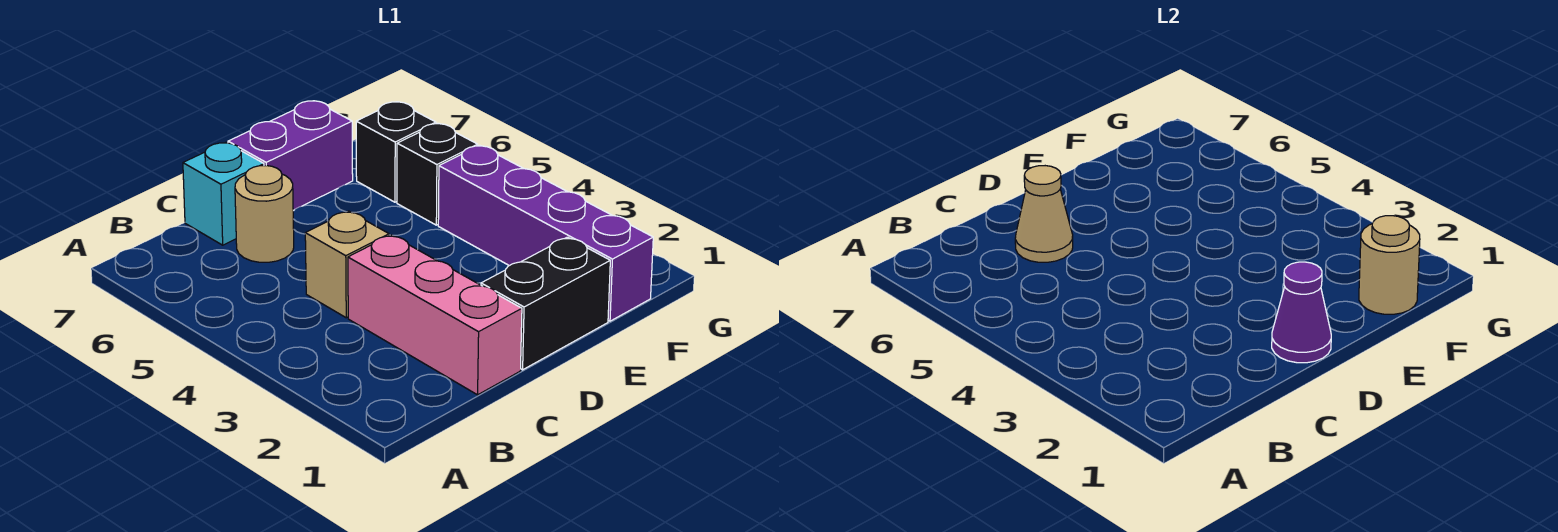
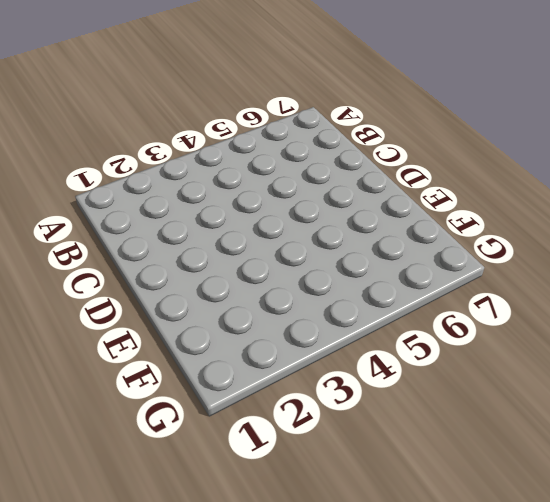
none -> pink brick C1:C3 level 1
none -> tan brick C4 level 1
none -> tan round brick C6 level 1

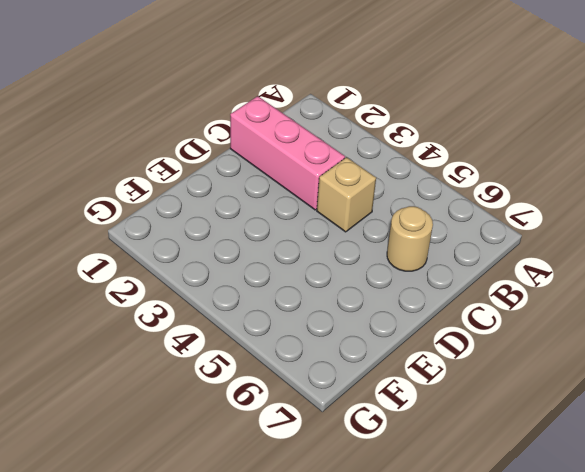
none -> cyan brick C7 level 1
none -> black brick D1:E1 level 1
none -> purple brick D7:E7 level 1

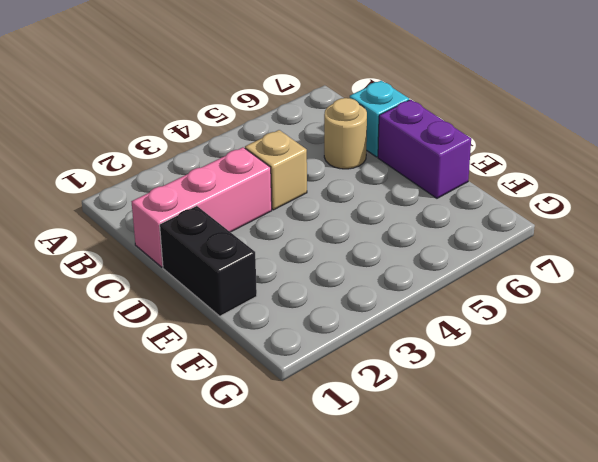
none -> purple brick F1:F4 level 1
none -> black brick F5 level 1
none -> black brick F6 level 1

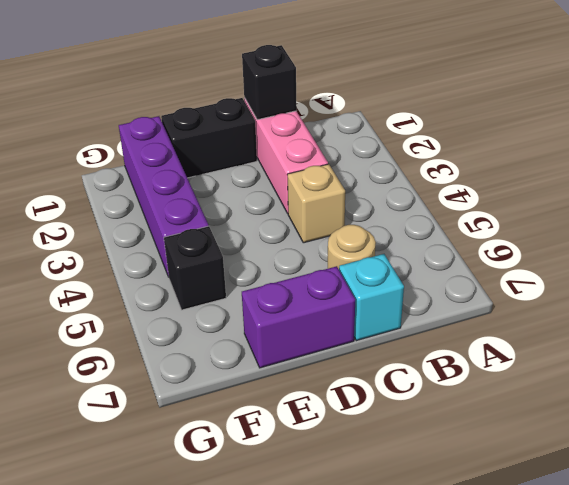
black brick C1 level 2 -> black brick F6 level 1
none -> tan cone C6 level 2
none -> purple cone D1 level 2
none -> tan round brick F1 level 2

